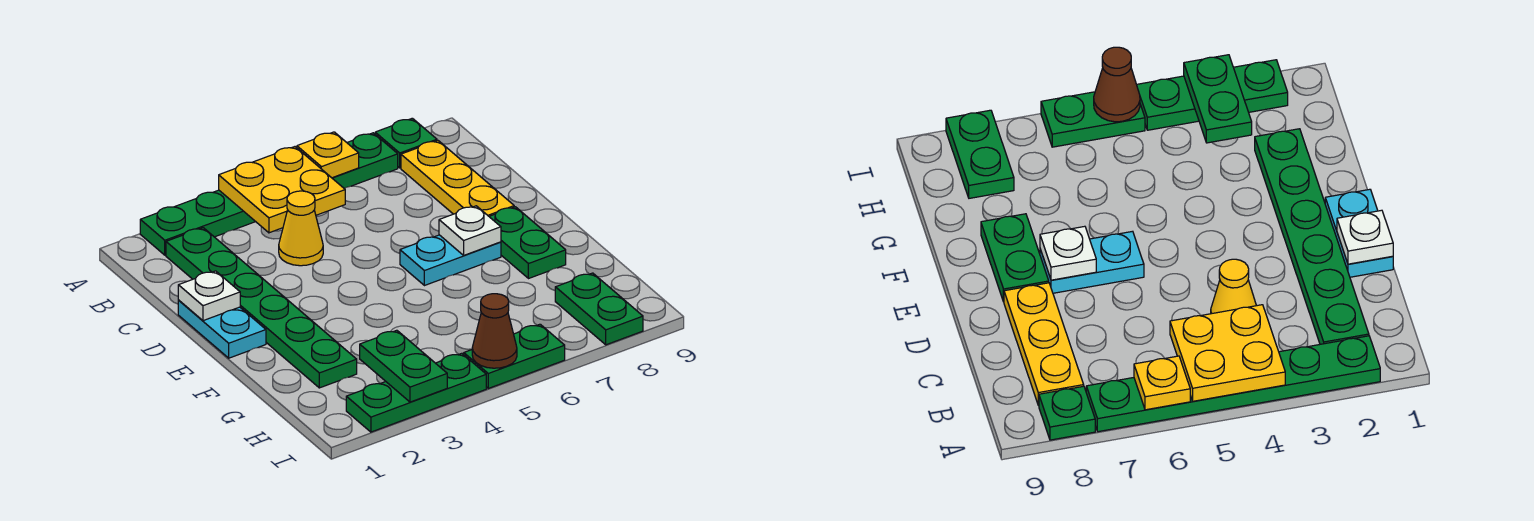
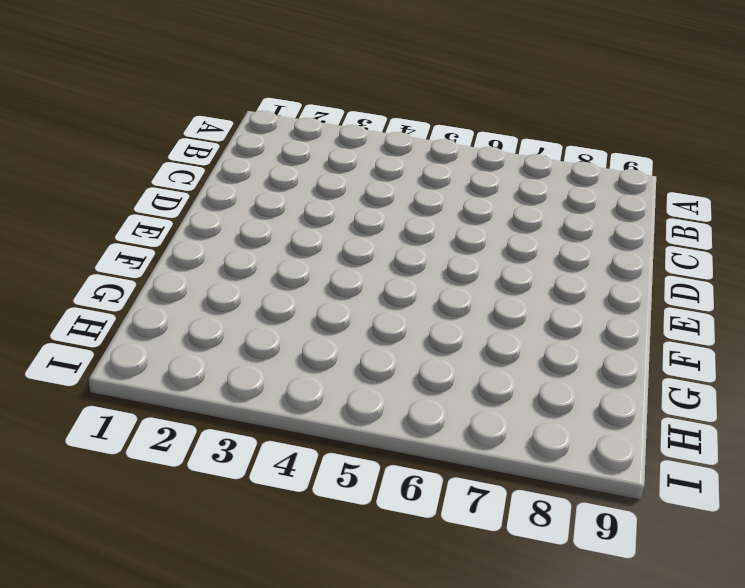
none -> green plate A2:A7 level 1
none -> green plate A8 level 1
none -> green plate B2:G2 level 1

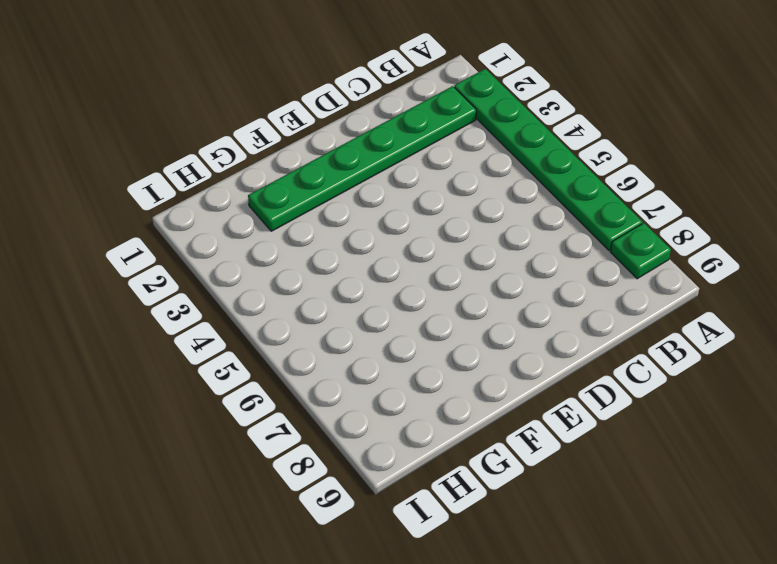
none -> yellow plate B8:D8 level 1
none -> yellow cone C4 level 1
none -> cyan plate D1:E1 level 1

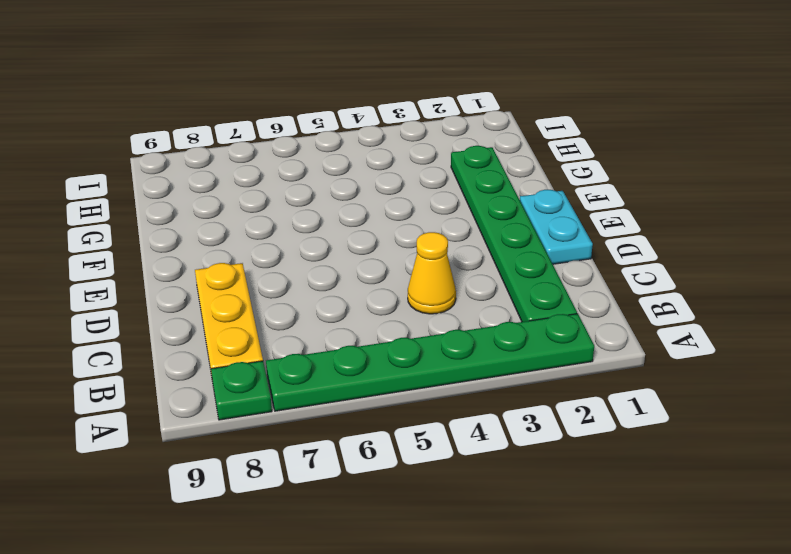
none -> cyan plate E6:E7 level 1
none -> green plate E8:F8 level 1
none -> green plate H8:I8 level 1

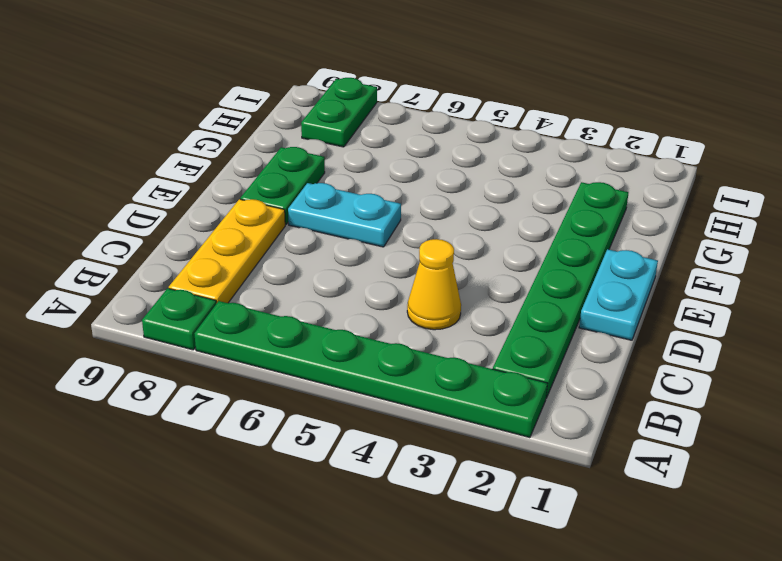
none -> green plate I2:I4 level 1
none -> green plate I5:I6 level 1
none -> yellow plate A4:B5 level 2

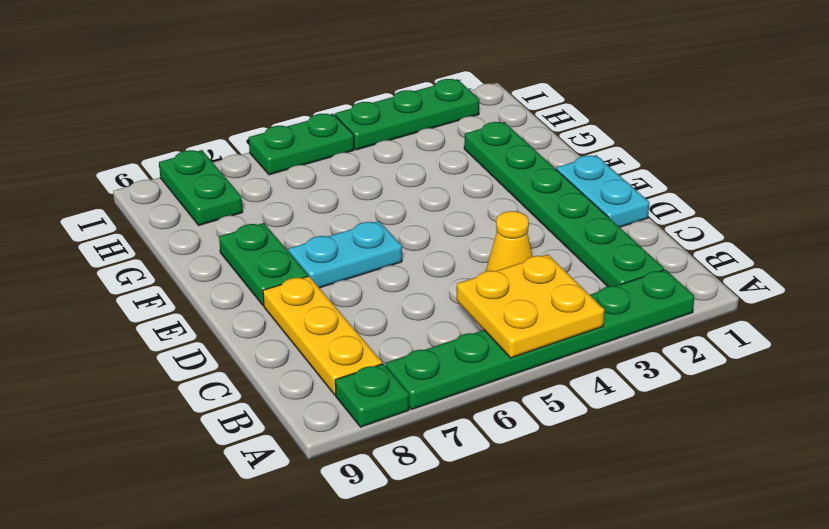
none -> yellow plate A6 level 2
none -> white plate D1 level 2
none -> white plate E7 level 2

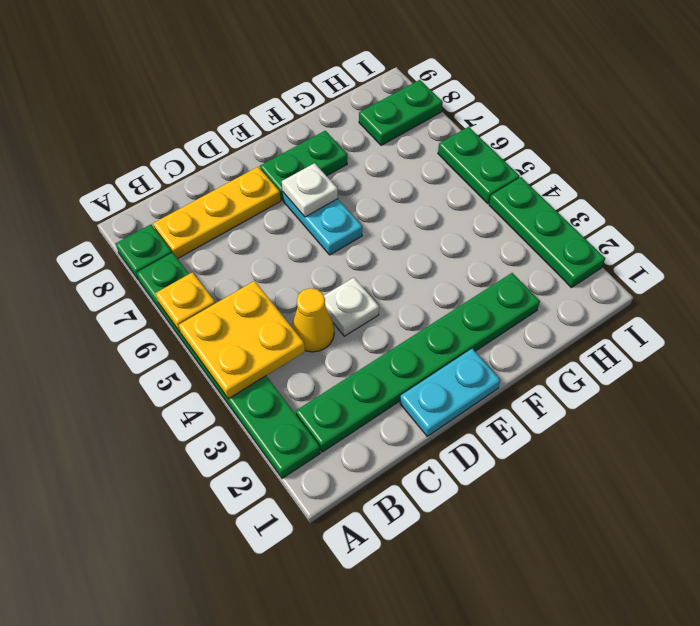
white plate D4 level 1 -> white plate D1 level 2
none -> green plate H3:I3 level 2
none -> brown cone I5 level 2

